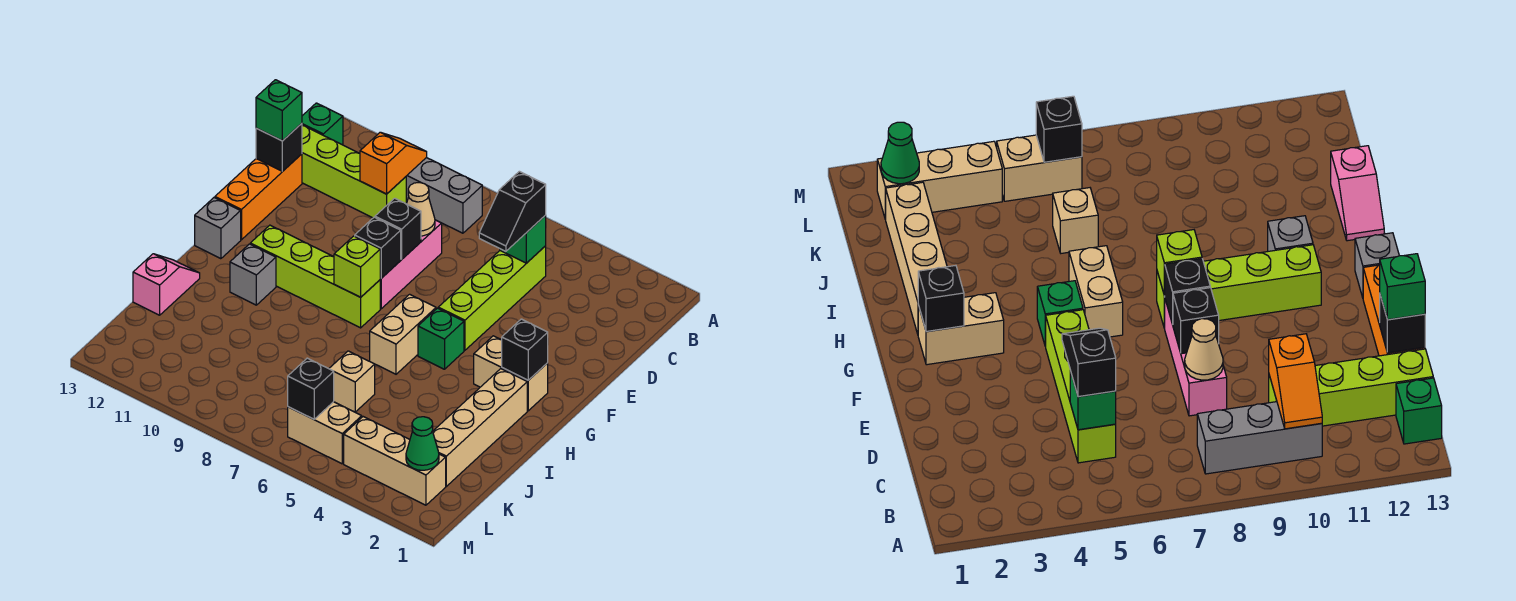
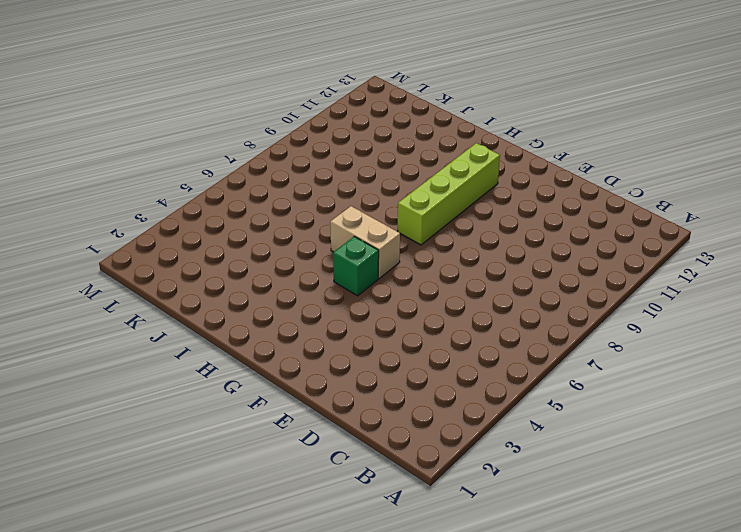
none -> grey brick B8:B10 level 1
none -> green brick B13 level 1
none -> lime brick C5:F5 level 1

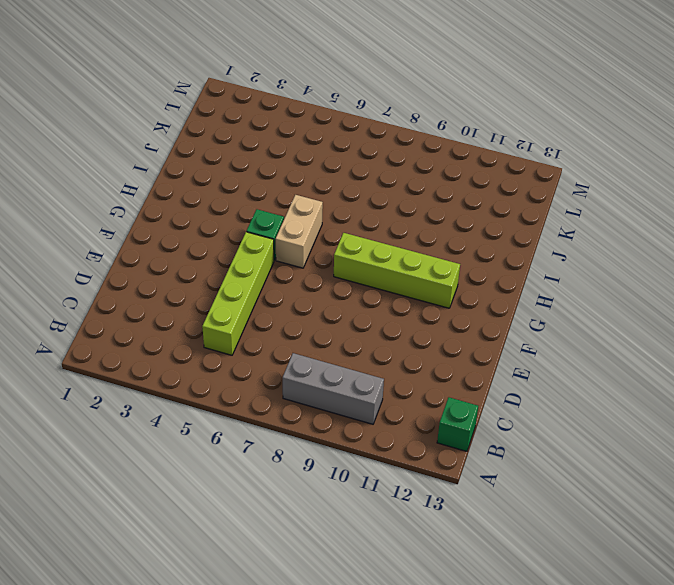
none -> lime brick C10:C13 level 1
none -> pink brick D8:F8 level 1
none -> orange brick D13:F13 level 1

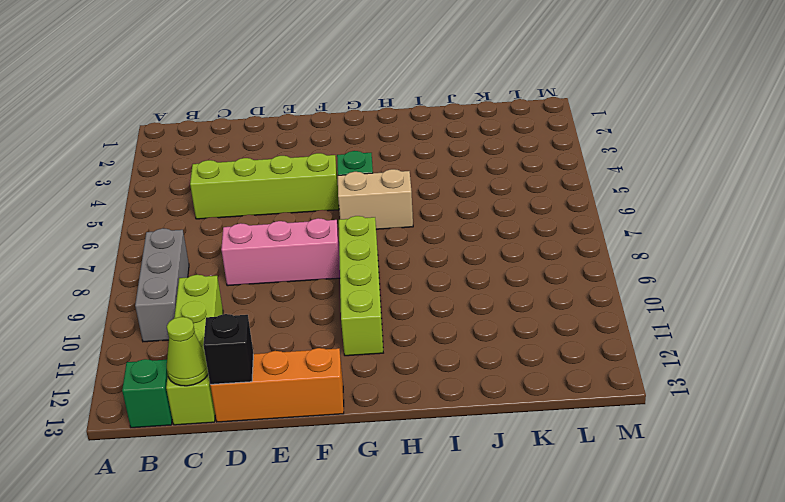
lime cone C13 level 2 -> none
none -> tan brick G2:G3 level 1
none -> grey brick G13 level 1
none -> tan brick H2:K2 level 1

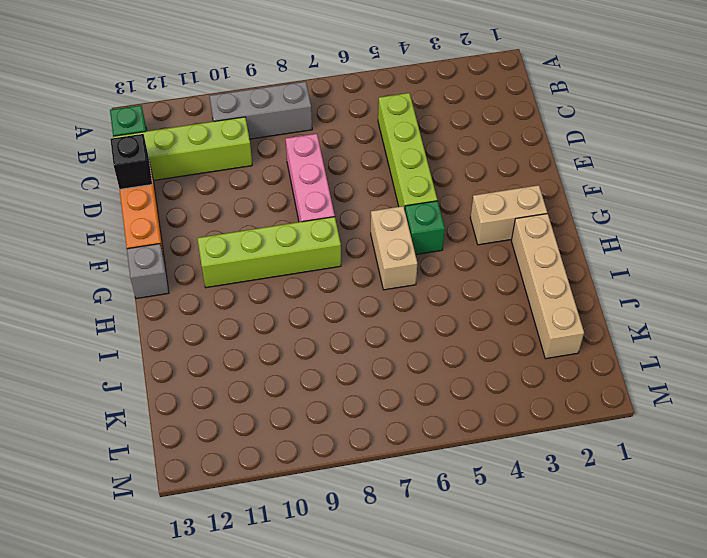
none -> grey brick H11 level 1
none -> pink slope I13:J13 level 1 top J
none -> tan brick J6 level 1

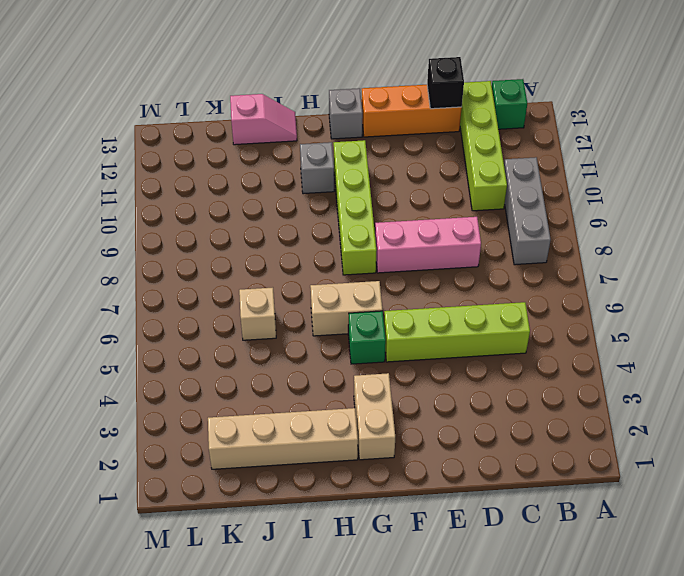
none -> tan brick L2:L4 level 1
none -> tan brick L5:L6 level 1
none -> orange slope B10:C10 level 2 top C

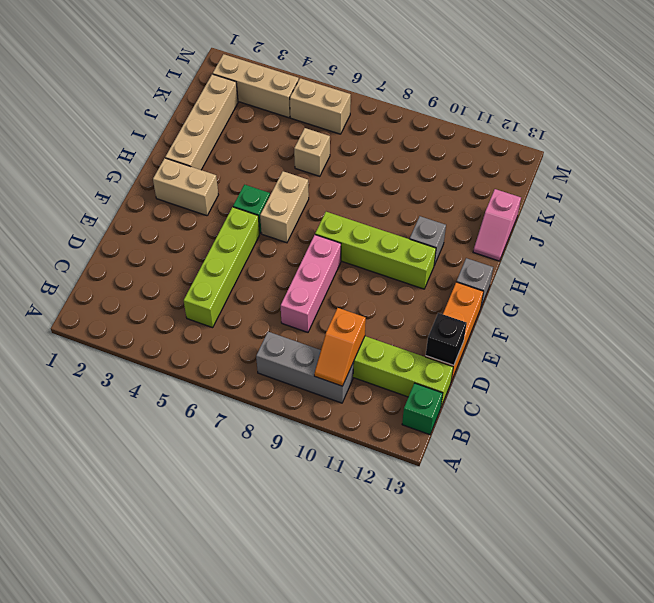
none -> green brick C5 level 2
none -> tan cone D8 level 2
none -> black brick E8 level 2

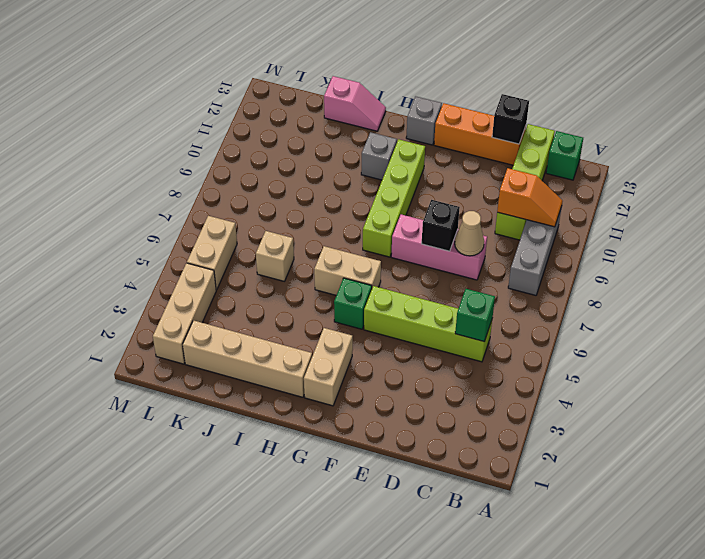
none -> black brick F8 level 2
none -> black brick G2 level 2
none -> lime brick G8 level 2

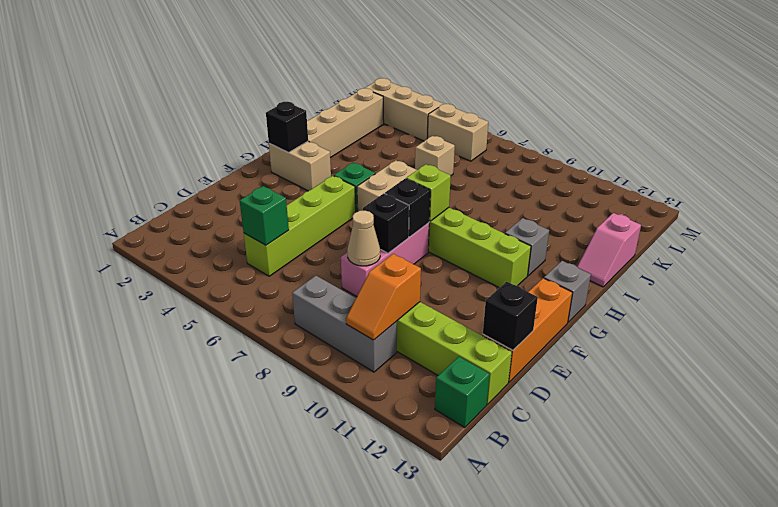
none -> green cone L2 level 2
none -> black brick L6 level 2
none -> black slope C5:D5 level 3 top C

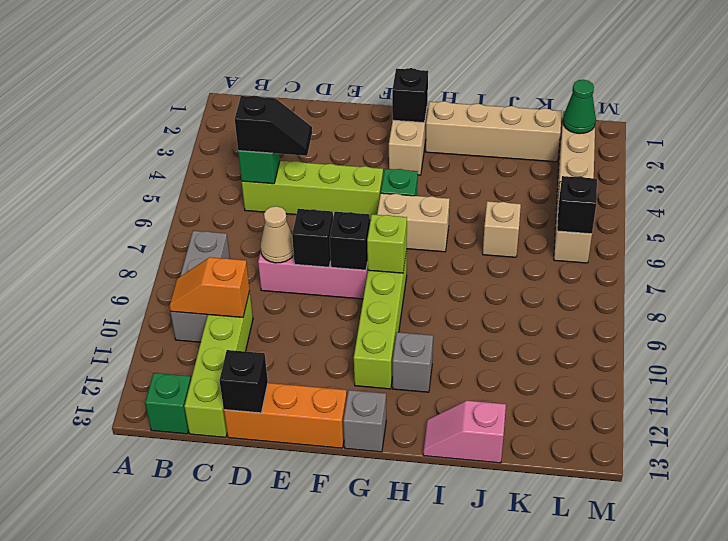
none -> green brick D13 level 3

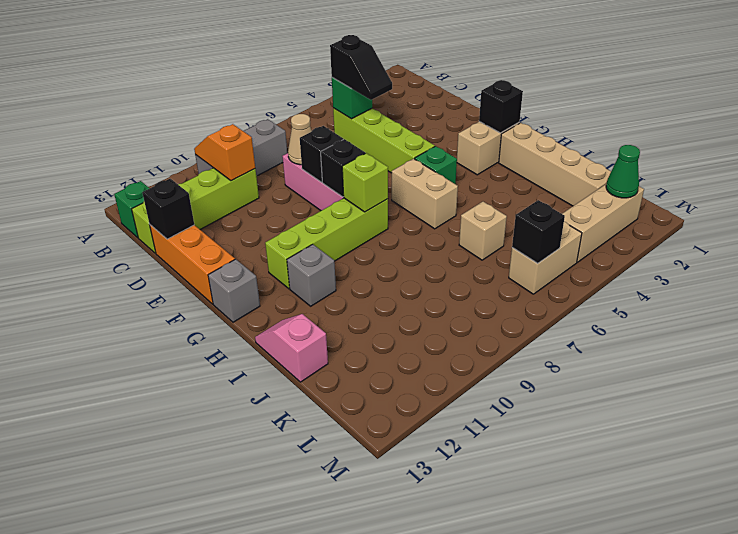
none -> green brick D13 level 3

